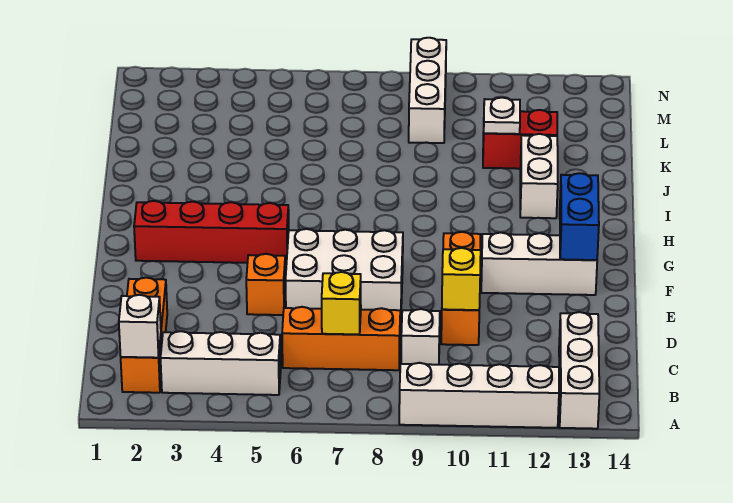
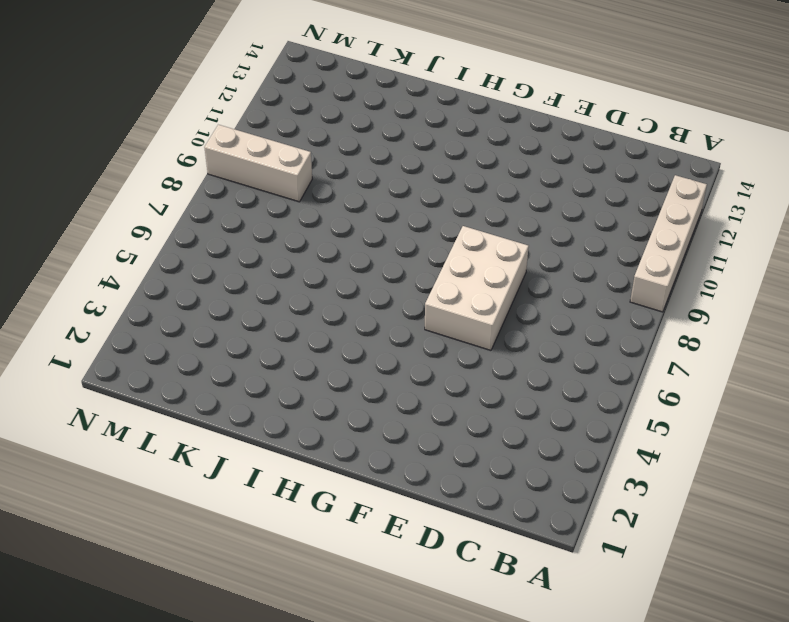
none -> white brick A13:C13 level 1
none -> orange brick B2:D2 level 1
none -> white brick B3:B5 level 1

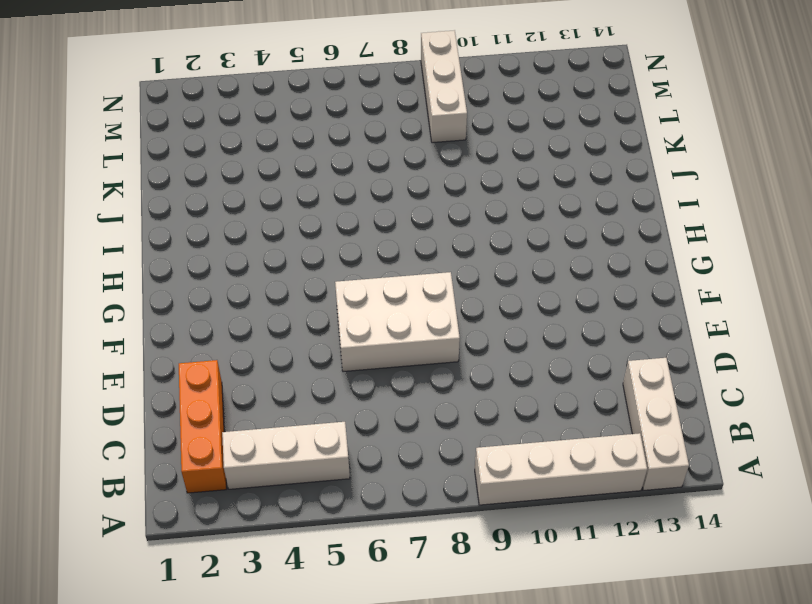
none -> orange brick C6:C8 level 1
none -> white brick C9 level 1
none -> orange brick D10:F10 level 1

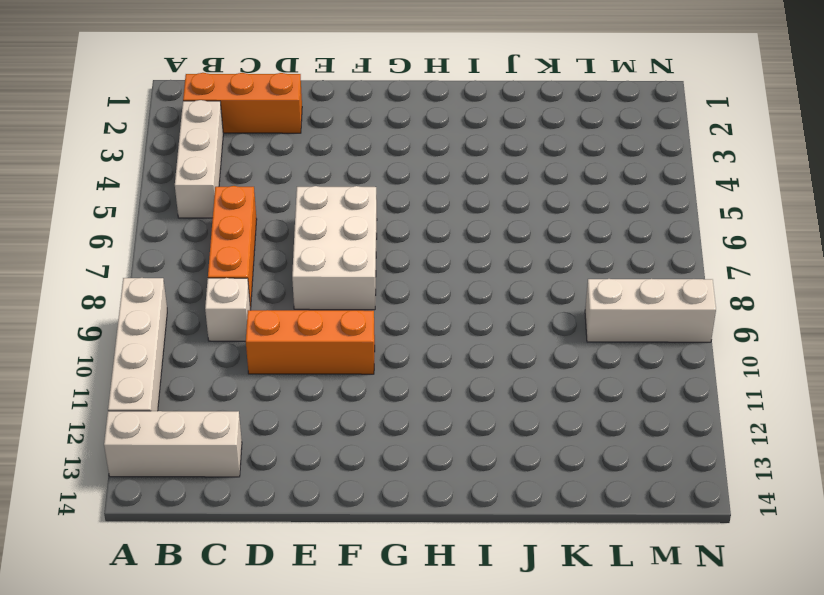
none -> orange brick E5 level 1
none -> white brick F11:F13 level 1
none -> red brick G2:G5 level 1

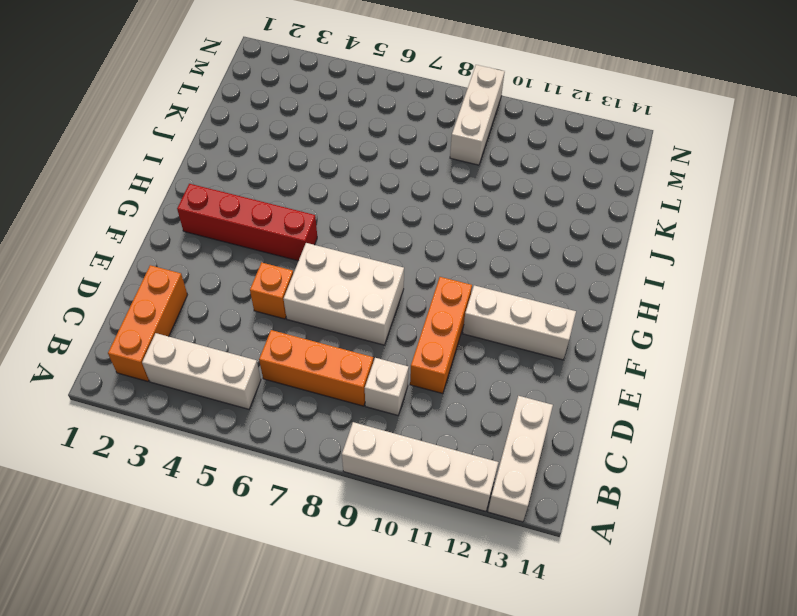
none -> white brick I12:J12 level 1
none -> red brick K11:K12 level 1
none -> white brick B2 level 2

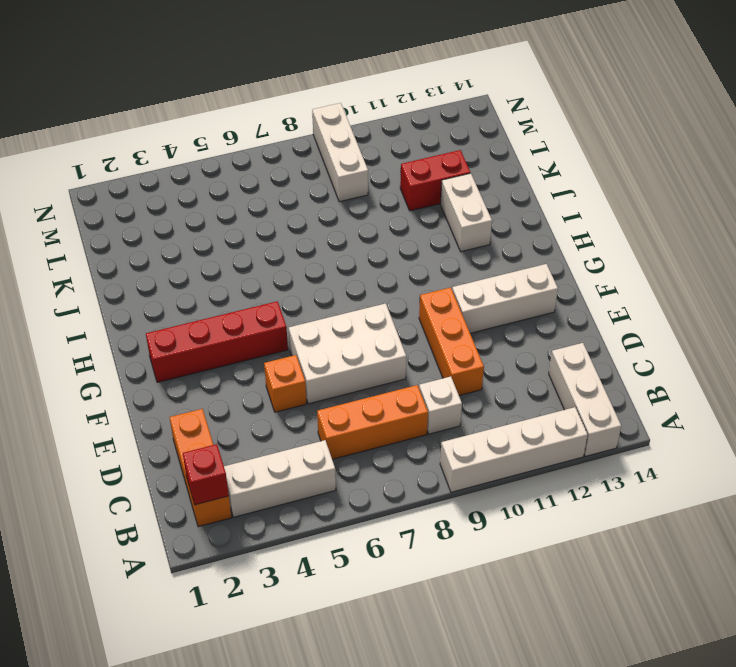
red brick B2 level 2 -> white brick B2 level 2
none -> yellow brick C7 level 2
none -> yellow brick D10 level 2
none -> blue brick F13:G13 level 2

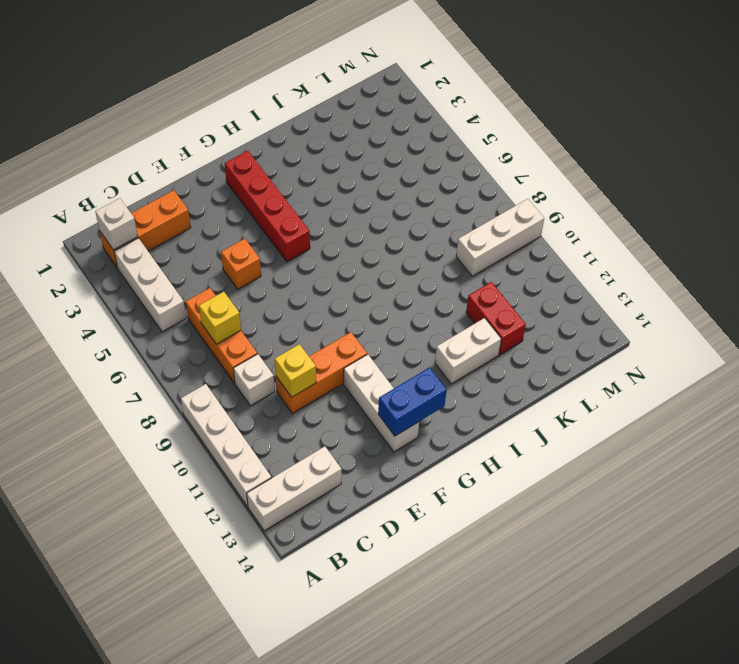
none -> white brick E6:F8 level 1
none -> white plate K11 level 2

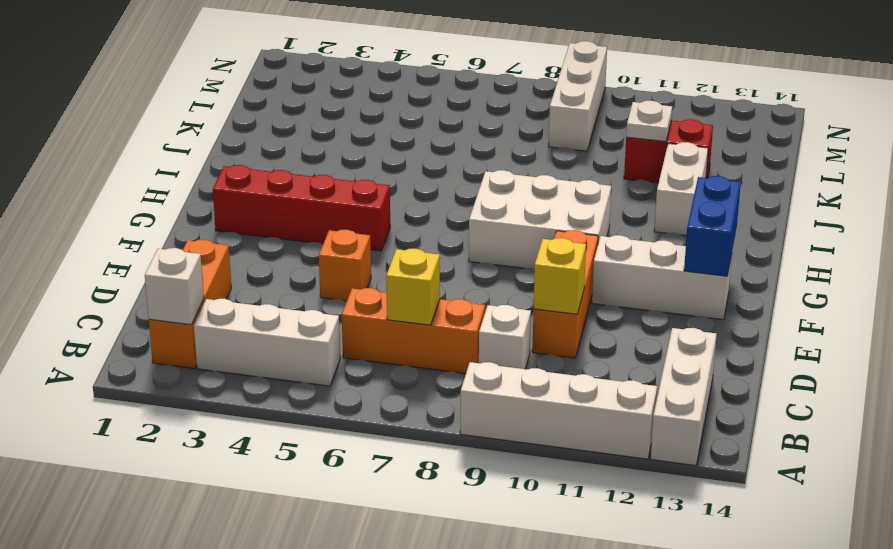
white brick G8:H10 level 1 -> white brick E6:F8 level 1

